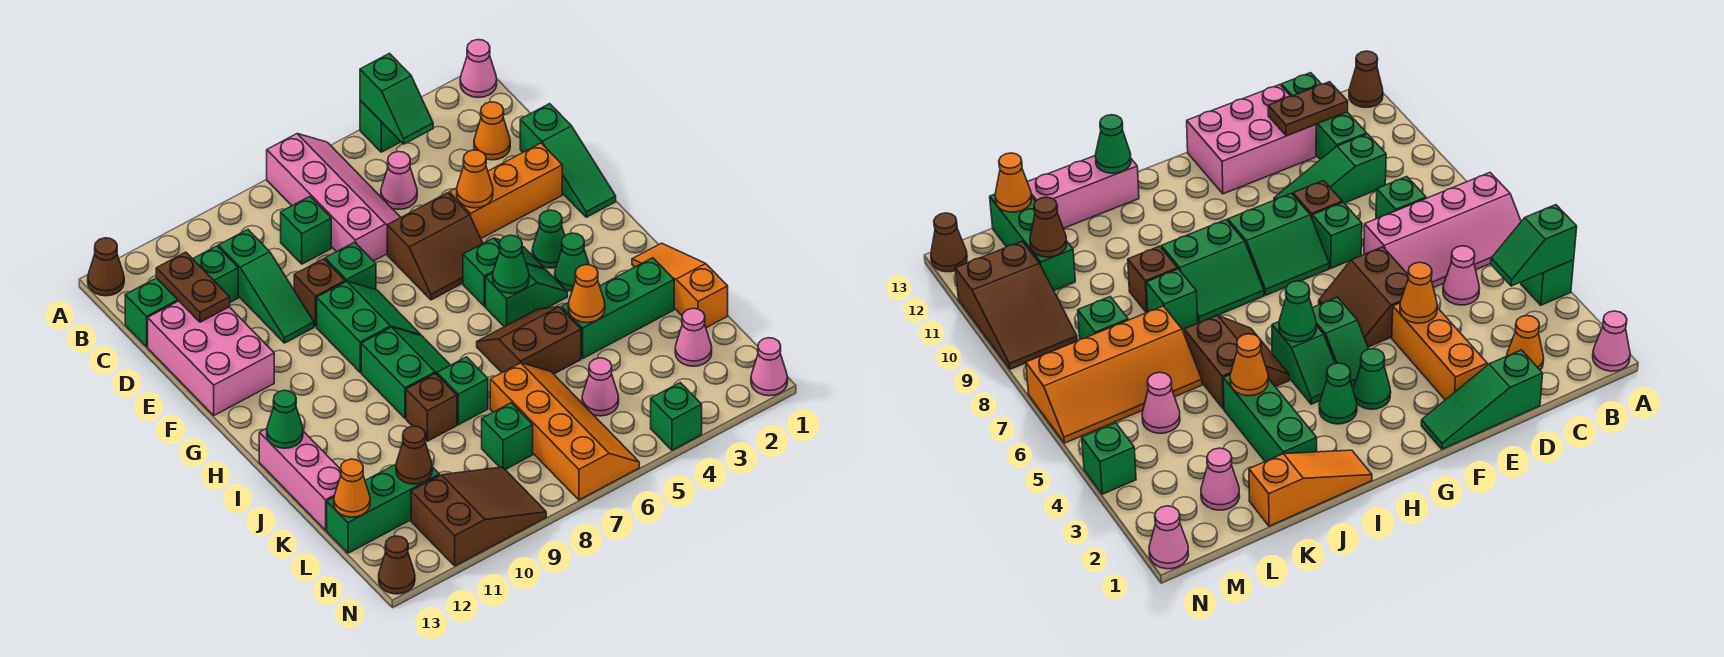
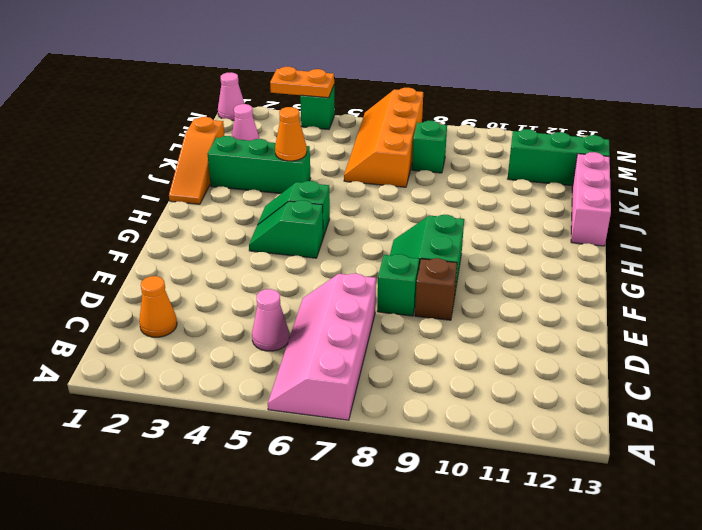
orange plate N3:N4 level 2 -> none
none -> pink cone A1 level 1
none -> green brick A4 level 1
none -> brown cone A13 level 1
none -> green brick C8 level 1

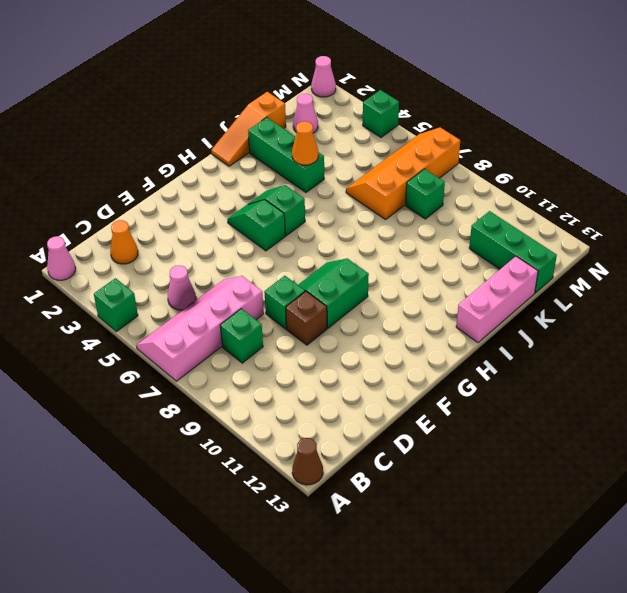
none -> green slope C10:E10 level 1 top C
none -> green brick C11:C13 level 1
none -> green slope D1:F1 level 1 top D
none -> pink brick D12:F13 level 1

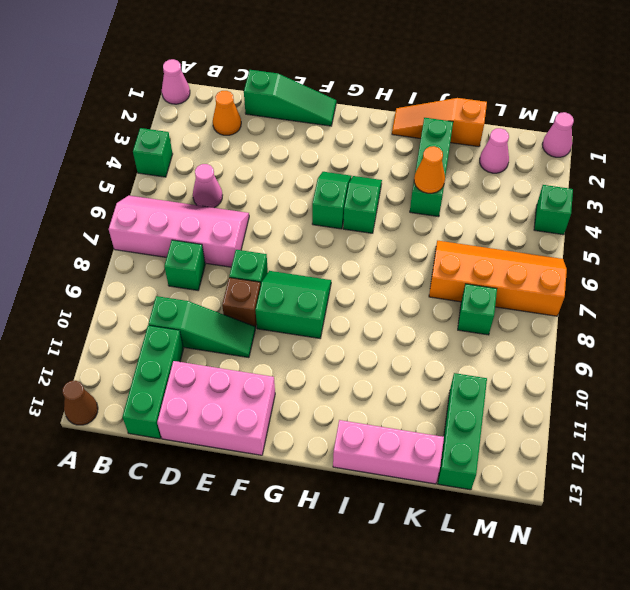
none -> orange brick E2:E4 level 1
none -> brown slope E5:F6 level 1 top E
none -> green cone G3 level 1
none -> green cone H3 level 1

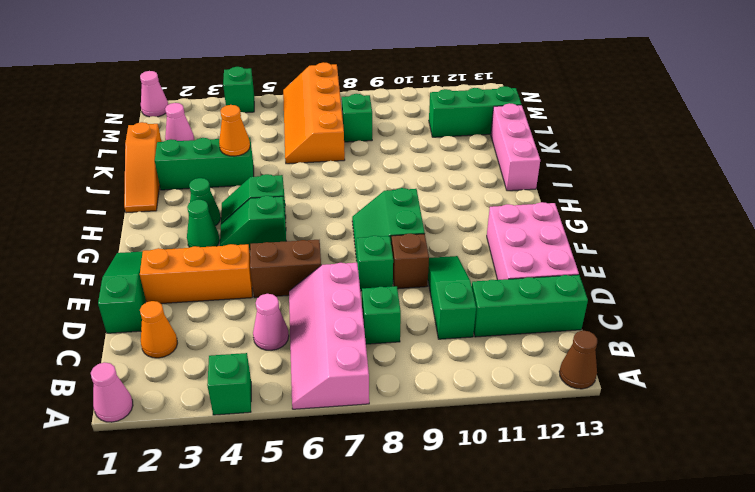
none -> green slope H8:I9 level 1 top 9
none -> brown slope I5:J6 level 1 top J
none -> green brick J8 level 1
none -> brown brick J9 level 1

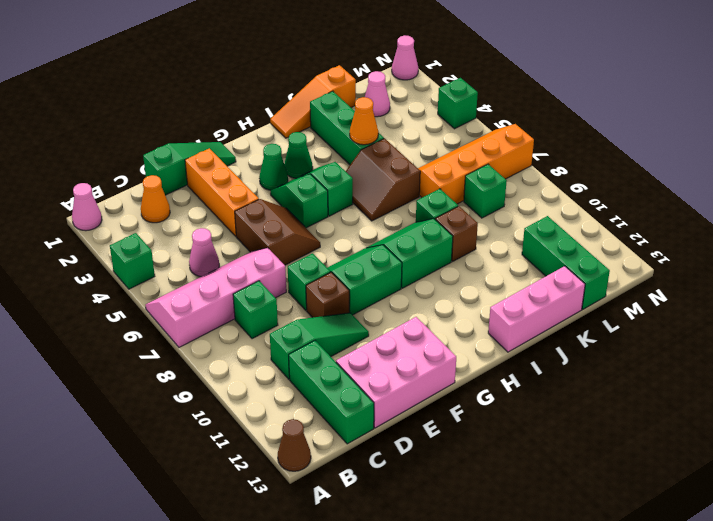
none -> pink cone L5 level 1
none -> brown slope M9:N11 level 1 top 11
none -> brown cone N13 level 1
none -> green slope A4:B4 level 2 top A

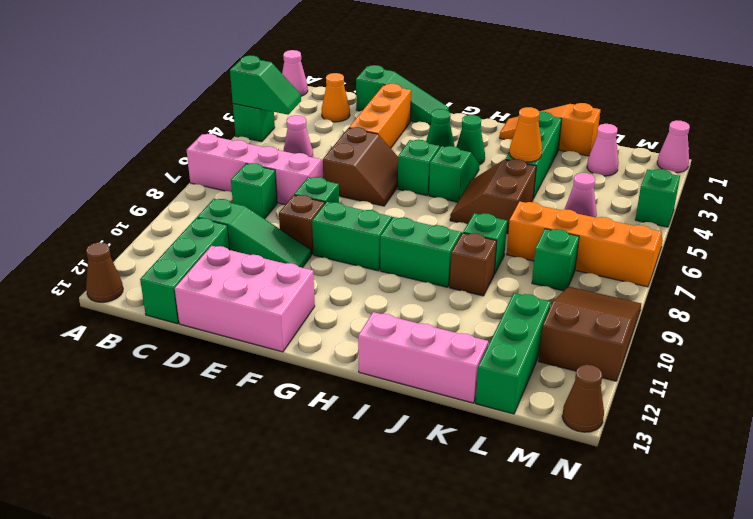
none -> brown plate C12:D12 level 2
none -> orange cone E4 level 2
none -> green cone H5 level 2
none -> green cone I13 level 2

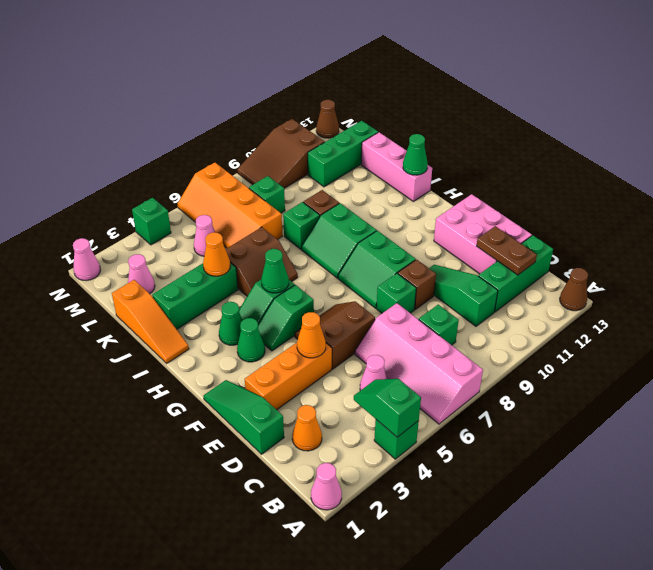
none -> brown cone L11 level 2
none -> orange cone L13 level 2

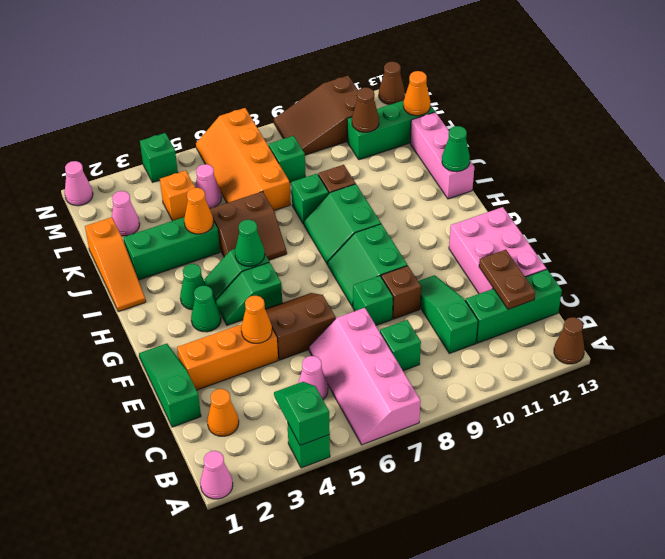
orange brick L4 level 1 -> none

